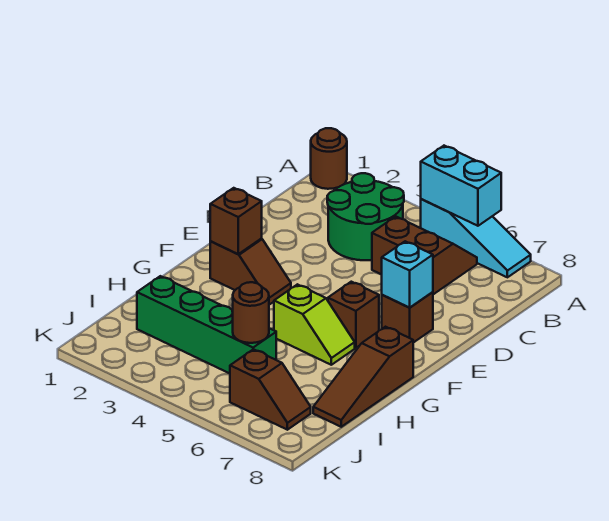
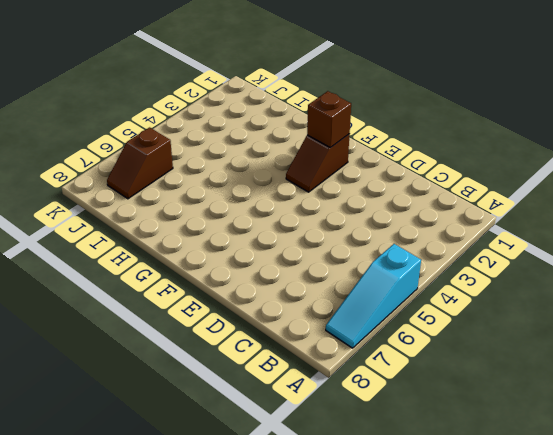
none -> brown round brick A1 level 1
none -> green round brick B3:C4 level 1
none -> brown slope B5:C6 level 1 top C

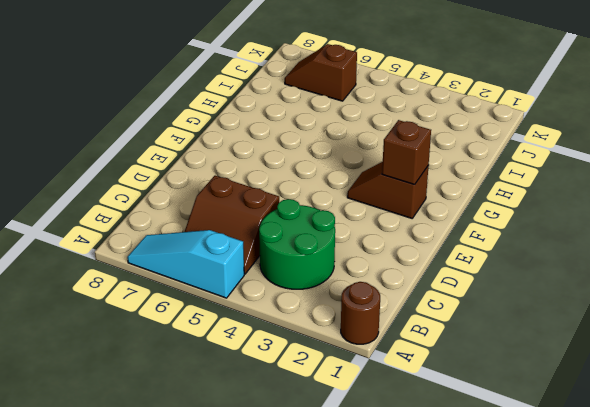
none -> brown brick E7 level 1
none -> brown brick F6 level 1
none -> lime slope G5:G6 level 1 top 5

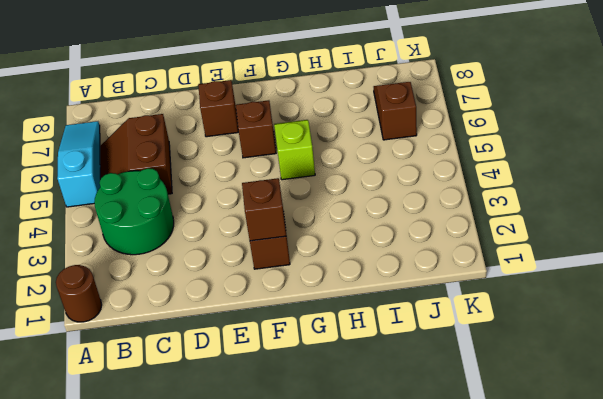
none -> brown slope G8:I8 level 1 top G
none -> green brick I2:I5 level 1
none -> cyan brick A5:A6 level 2

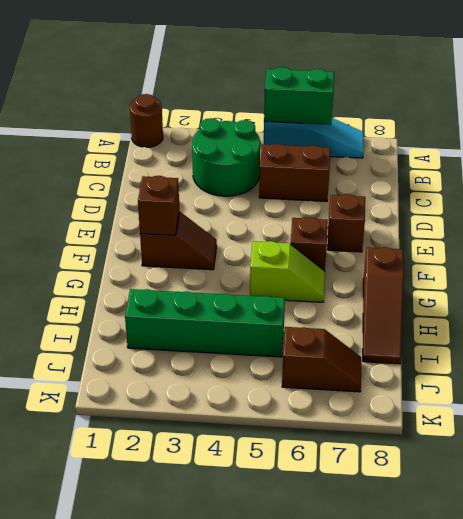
green brick A5:A6 level 2 -> cyan brick A5:A6 level 2
none -> cyan brick E7 level 2
none -> brown round brick I5 level 2

